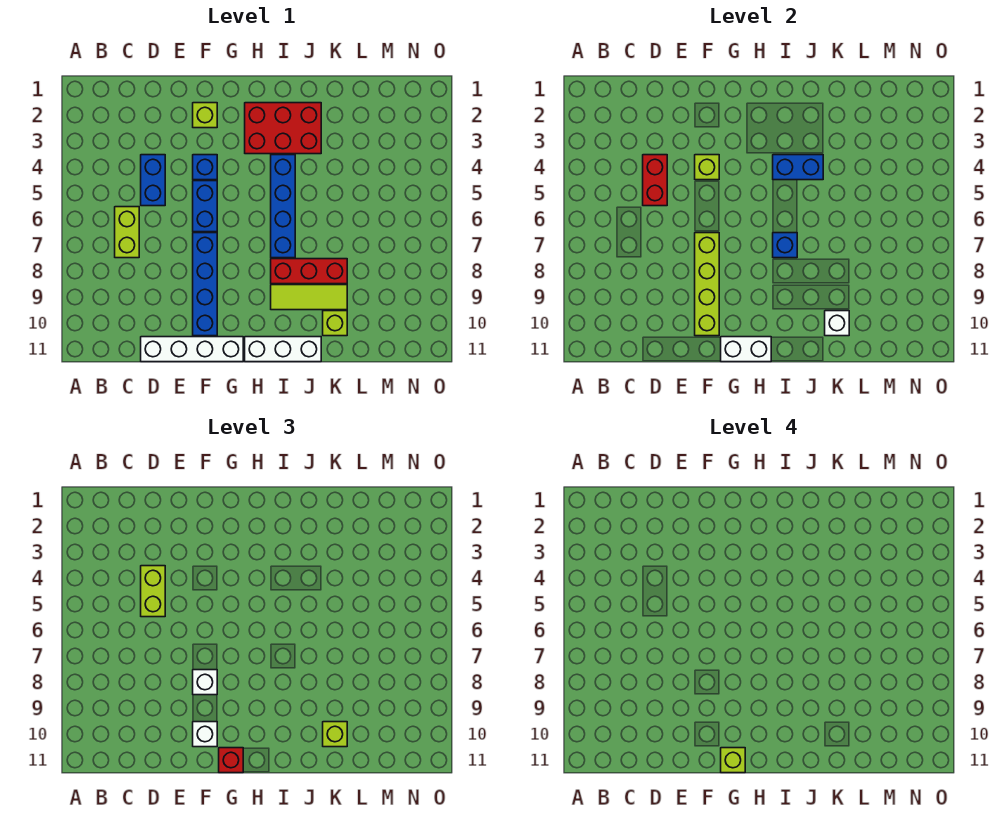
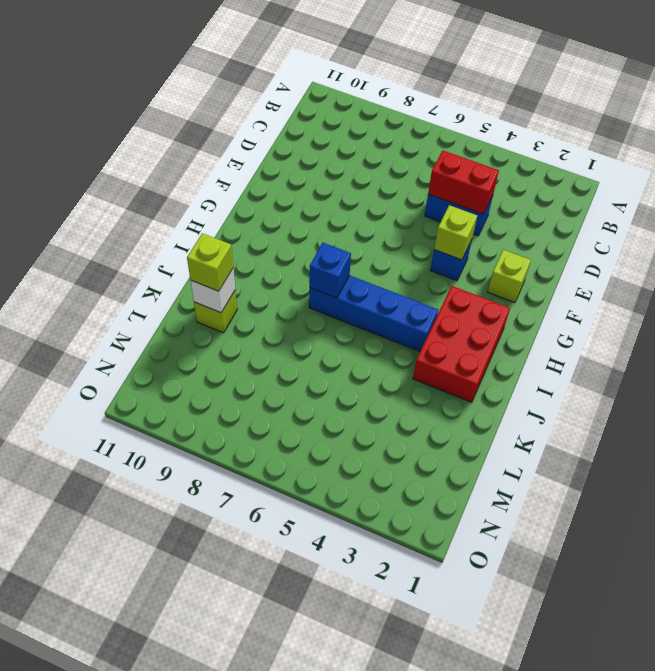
none -> lime brick C6:C7 level 1
none -> white brick D11:G11 level 1
none -> blue brick F5:F6 level 1

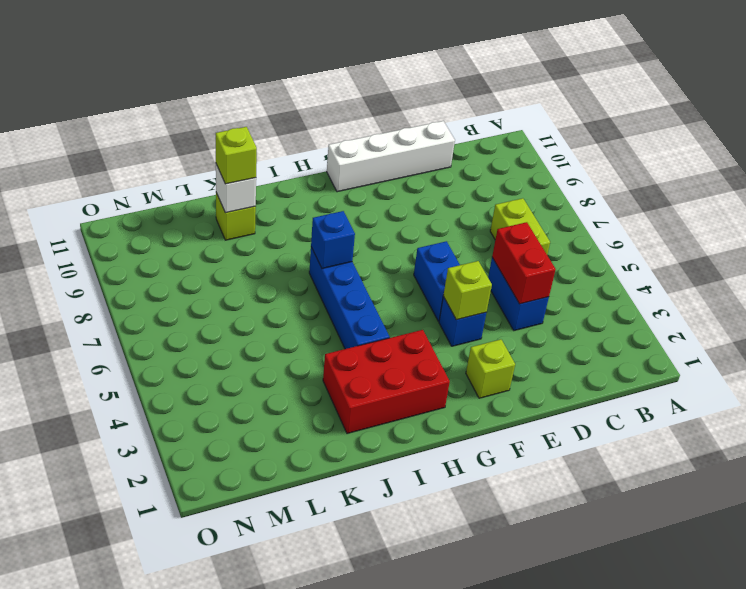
none -> blue brick F7:F10 level 1
none -> white brick H11:J11 level 1
none -> red brick I8:K8 level 1

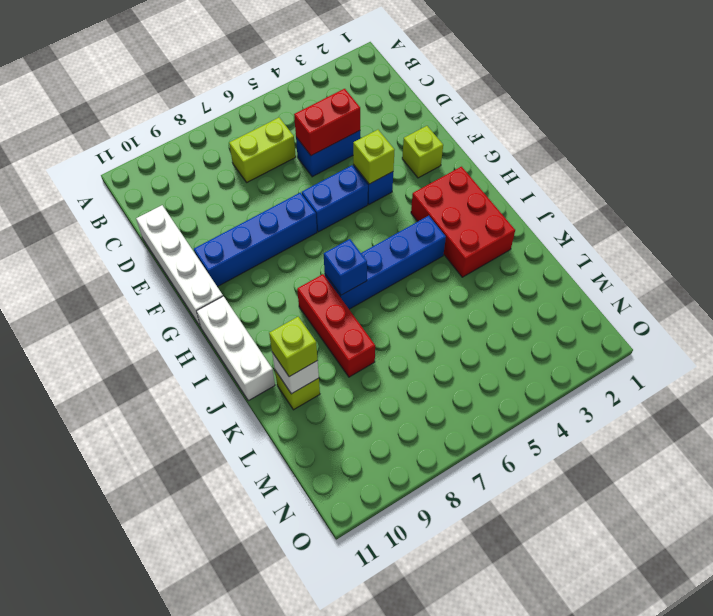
none -> lime tile I9:K9 level 1
none -> lime brick F7:F10 level 2
none -> white brick G11:H11 level 2

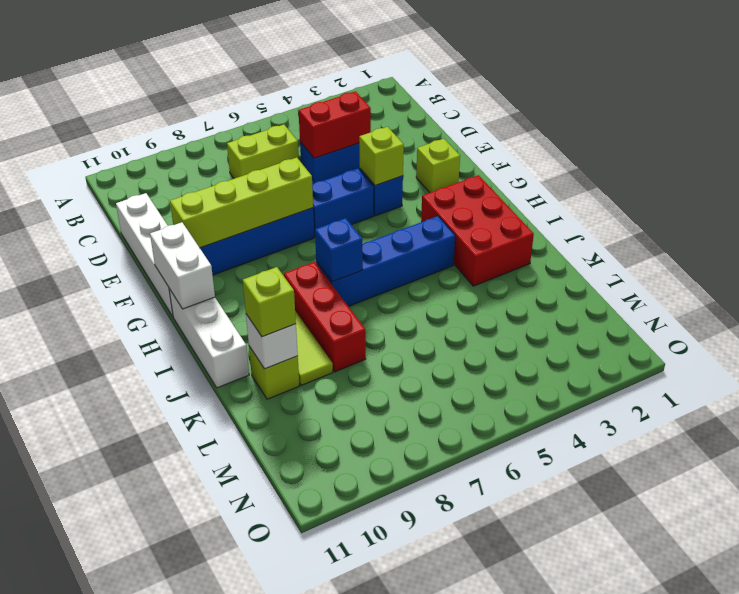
none -> blue brick I4:J4 level 2
none -> lime brick D4:D5 level 3
none -> white brick F8 level 3

